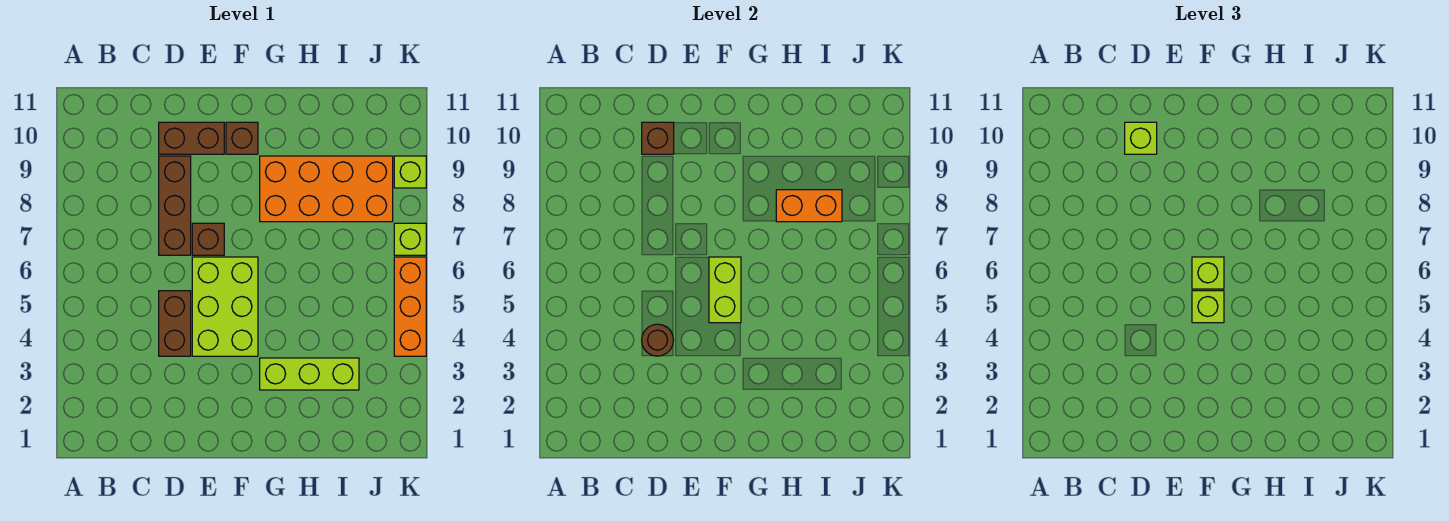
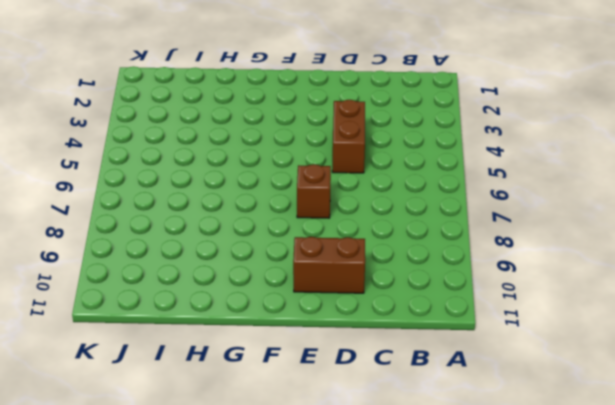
none -> brown brick D7:D9 level 1
none -> lime brick E4:F6 level 1
none -> brown brick F10 level 1

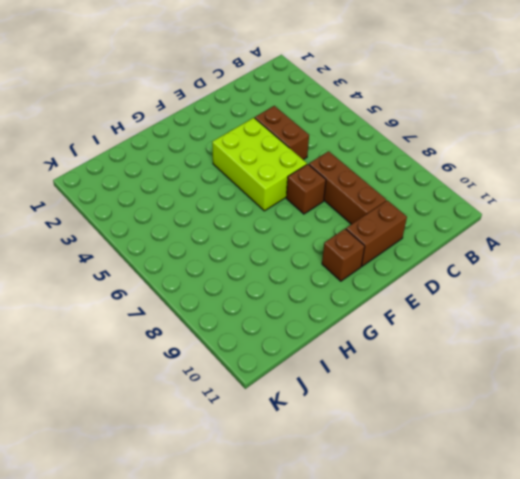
none -> lime brick G3:I3 level 1
none -> orange brick G8:J9 level 1
none -> orange brick K4:K6 level 1

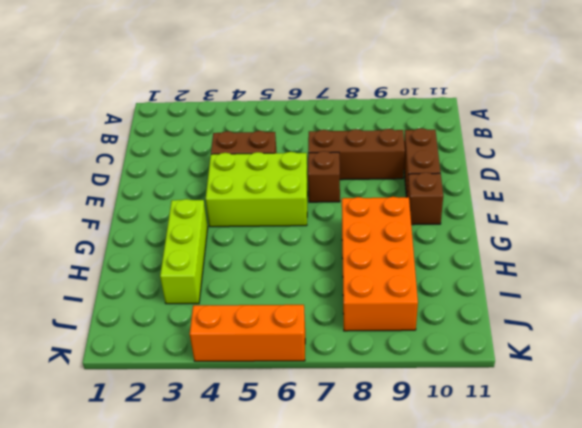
none -> lime brick K7 level 1
none -> lime brick K9 level 1
none -> brown round brick D4 level 2

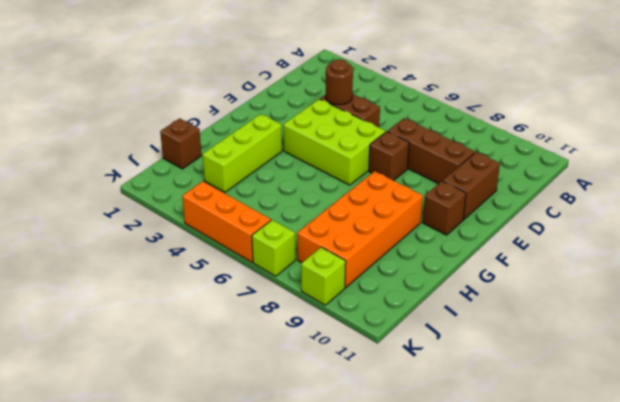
brown brick I1 level 1 -> brown brick D10 level 2
none -> lime brick F5:F6 level 2
none -> orange brick H8:I8 level 2
none -> lime brick D10 level 3

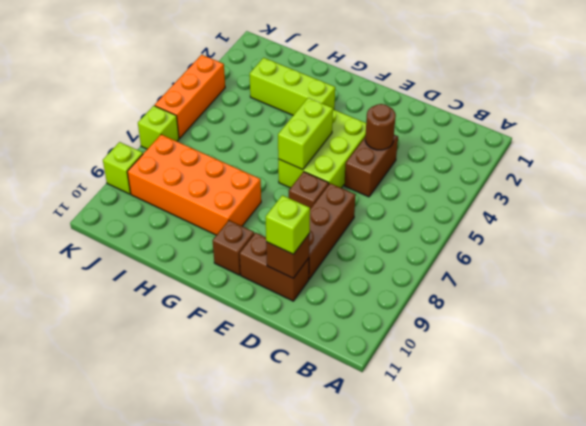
none -> orange brick H8:I8 level 2
none -> lime brick F5 level 3
none -> lime brick F6 level 3

